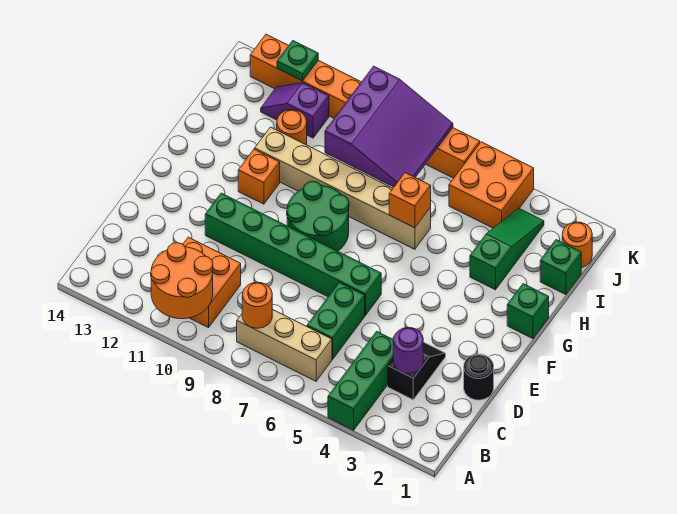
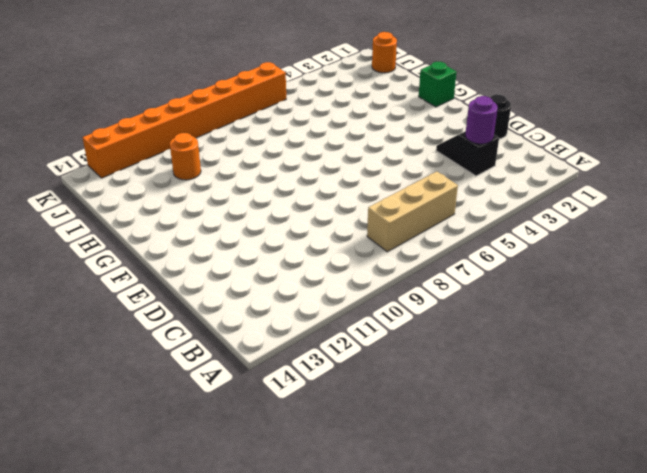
none -> green brick A4:C4 level 1
none -> orange brick B10:C11 level 1
none -> green brick C6:D6 level 1

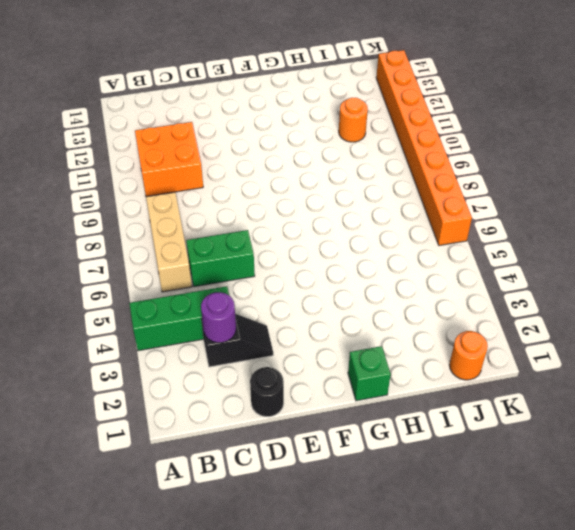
none -> green brick E6:E11 level 1
none -> green round brick F8:G9 level 1
none -> orange brick G11 level 1

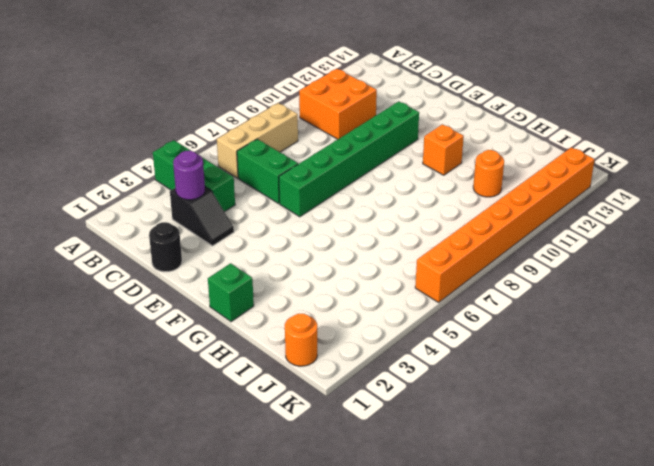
none -> green round brick F8:G9 level 1
none -> green slope H3:J3 level 1 top H
none -> tan brick H6:H11 level 1

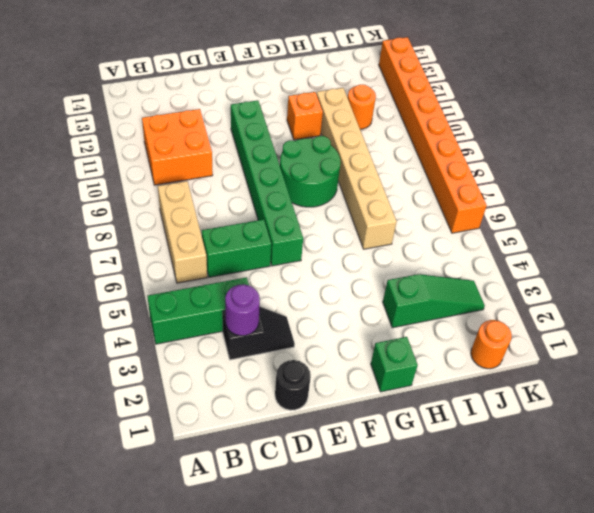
none -> green brick I1 level 1
none -> orange brick J4:K5 level 1
none -> purple slope J11:J12 level 1 top 11

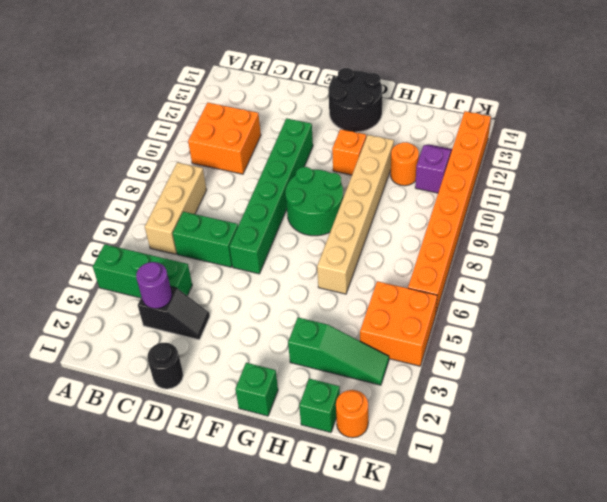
black round brick F13:G14 level 1 -> none
none -> orange round brick A10:B11 level 2
none -> orange round brick B8 level 2
none -> orange brick H6 level 2

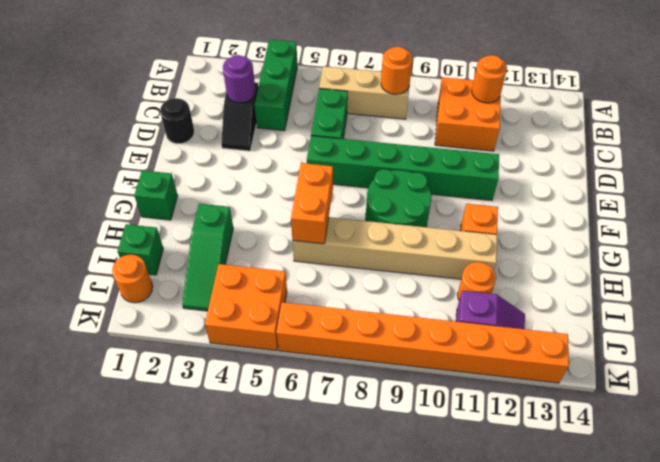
orange round brick B11 level 2 -> orange round brick A10:B11 level 2
orange brick G6:H6 level 2 -> orange brick H6 level 2
none -> purple slope I7:K9 level 2 top 9
none -> green plate K12 level 2

